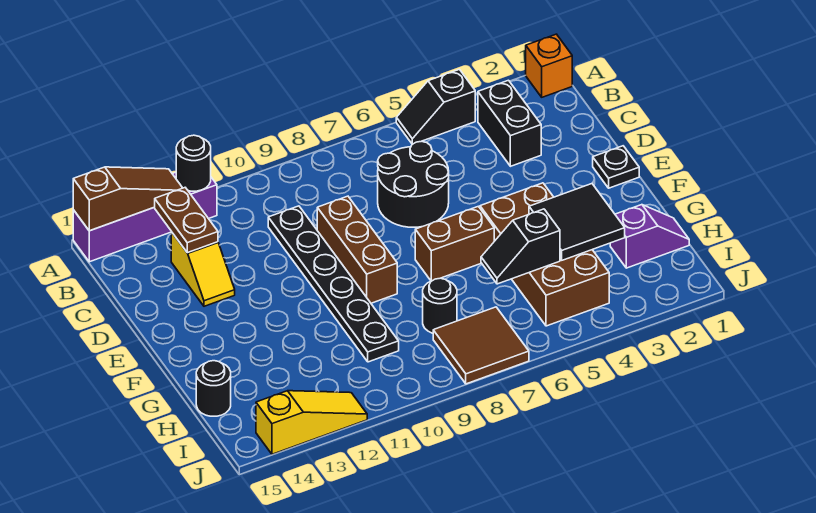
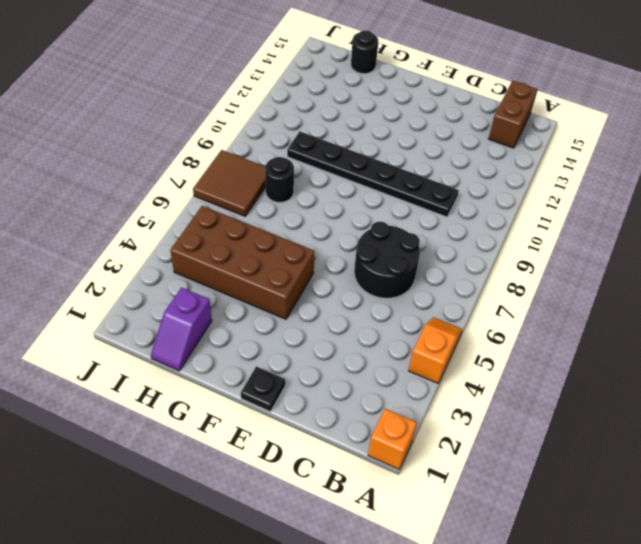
orange slope A4:A5 level 1 top 4 -> black slope A4:A5 level 1 top 4
brown brick B14:B15 level 1 -> brown brick F6:F7 level 1
none -> purple brick A12:A15 level 1
none -> black brick B3:C3 level 1
none -> yellow slope C13:D13 level 1 top C

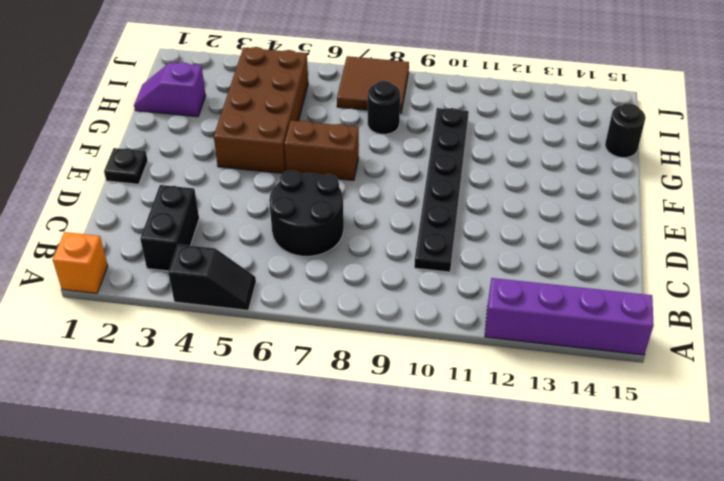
none -> yellow slope C13:D13 level 1 top C
none -> brown brick D9:F9 level 1
none -> yellow slope J12:J14 level 1 top 14

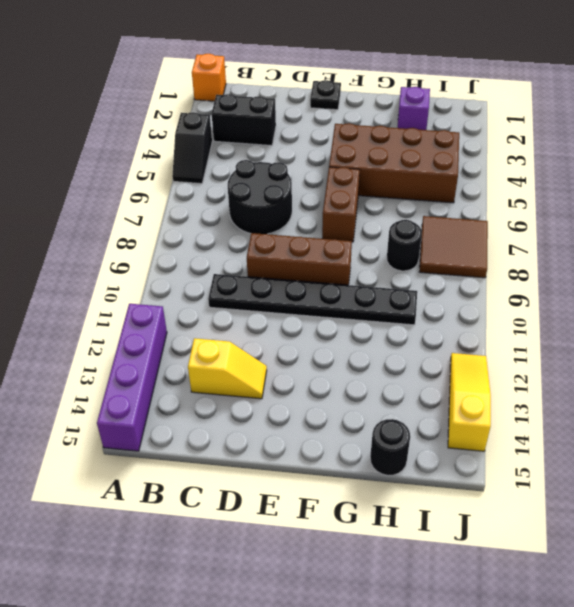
none -> black round brick A12 level 2
none -> brown slope A13:A15 level 2 top 15
none -> brown plate B13:C13 level 2

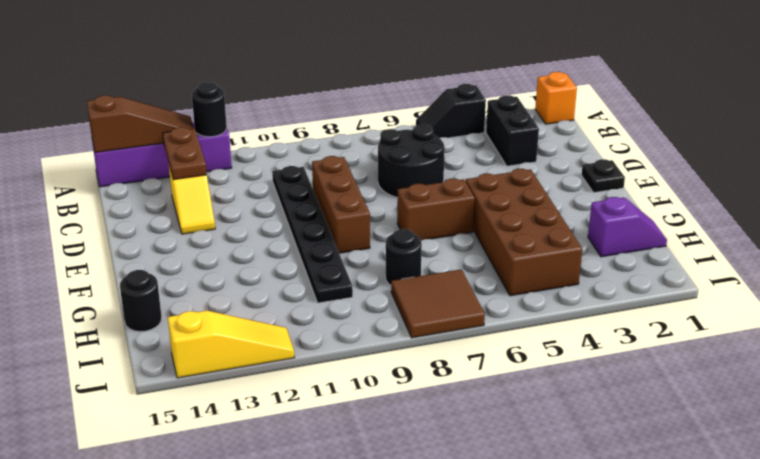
none -> black tile G3:H4 level 2
none -> black slope H5:H6 level 2 top 5

